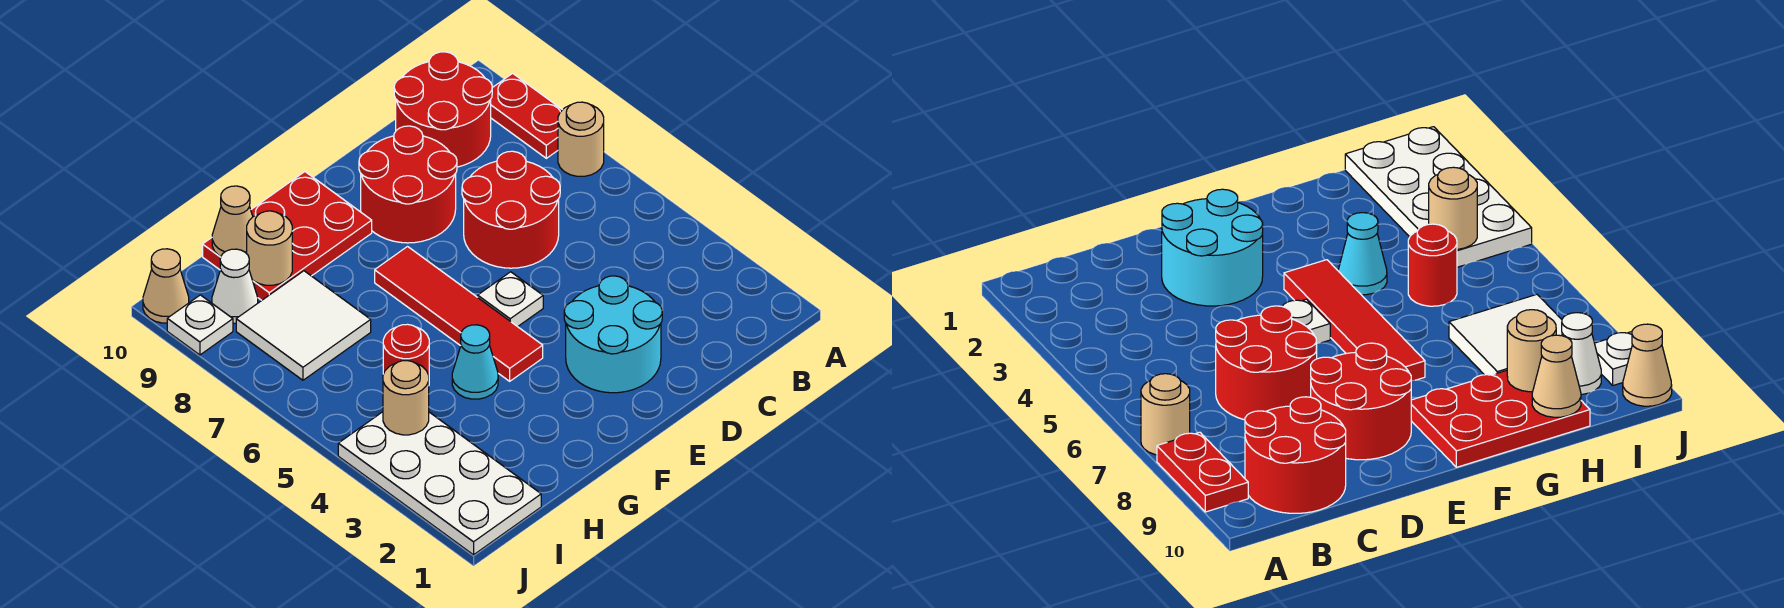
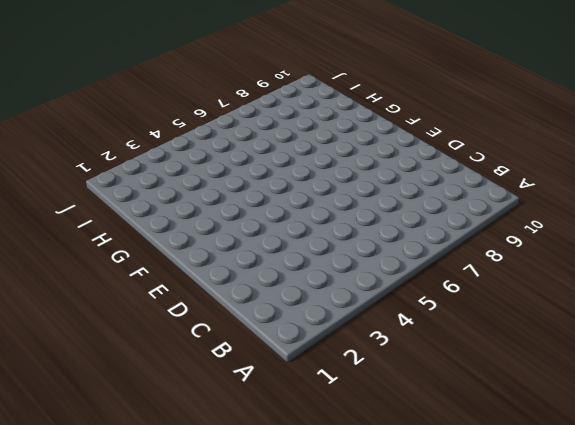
none -> tan round brick A7 level 1
none -> red plate A8:A9 level 1
none -> red round brick B9:C10 level 1

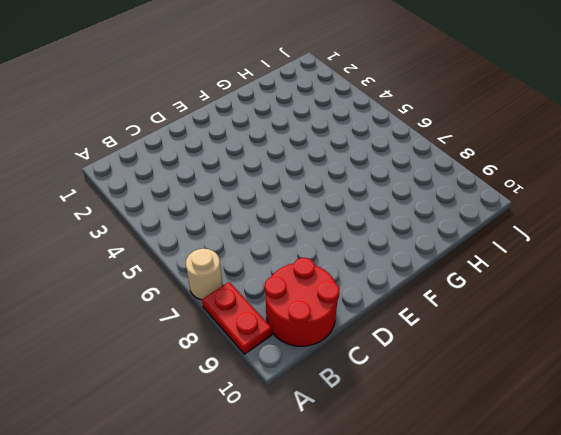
none -> red round brick C6:D7 level 1
none -> cyan round brick D2:E3 level 1
none -> red round brick D8:E9 level 1

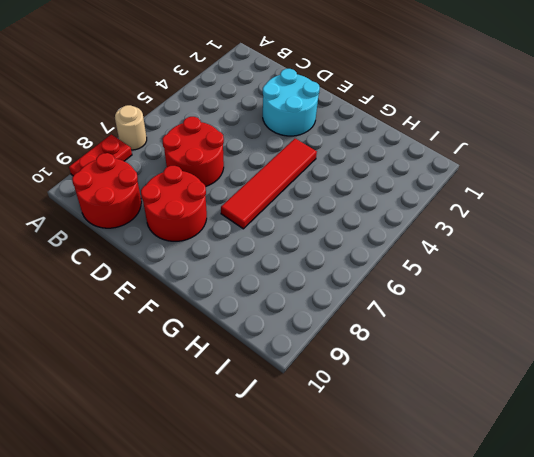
none -> white plate E5 level 1
none -> red plate F9:H10 level 1
none -> cyan cone G4 level 1

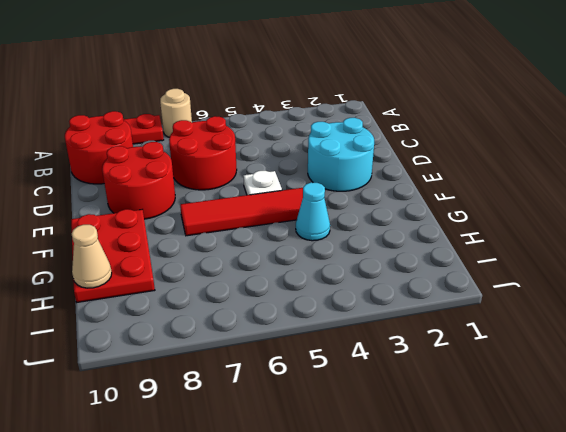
none -> red round brick H5 level 1
none -> white tile H7:I8 level 1
none -> white plate I1:J4 level 1

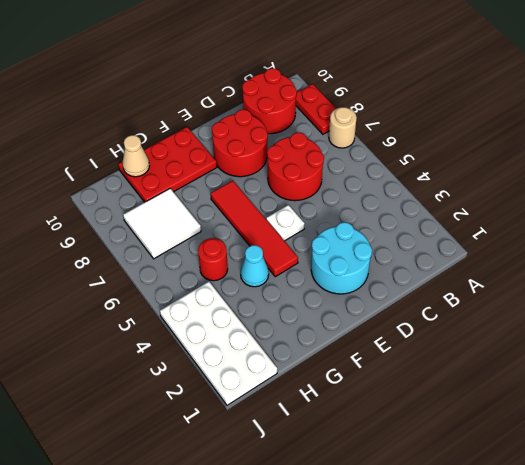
none -> white cone I9 level 1
none -> white plate J9 level 1
none -> tan cone J10 level 1

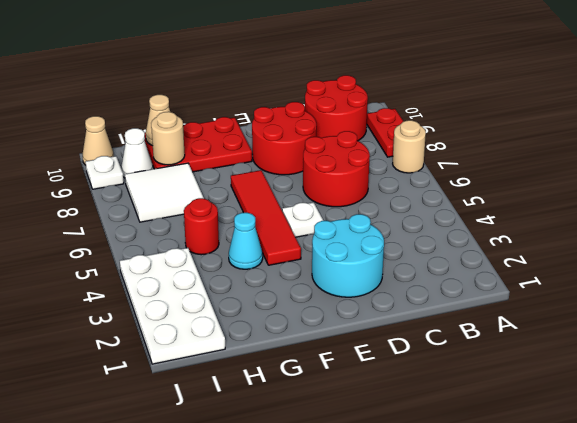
none -> tan round brick I4 level 2

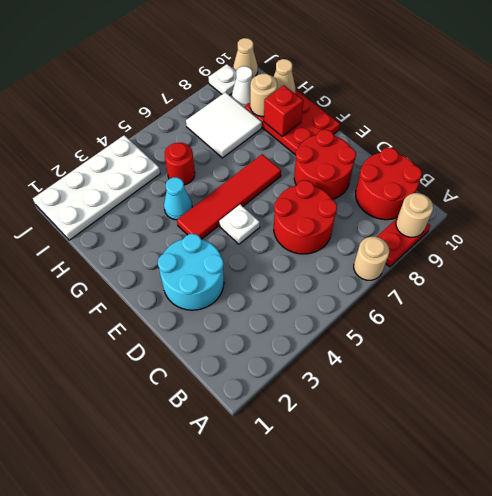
tan round brick A9 level 2 -> tan round brick I4 level 2
red brick G9 level 2 -> none

